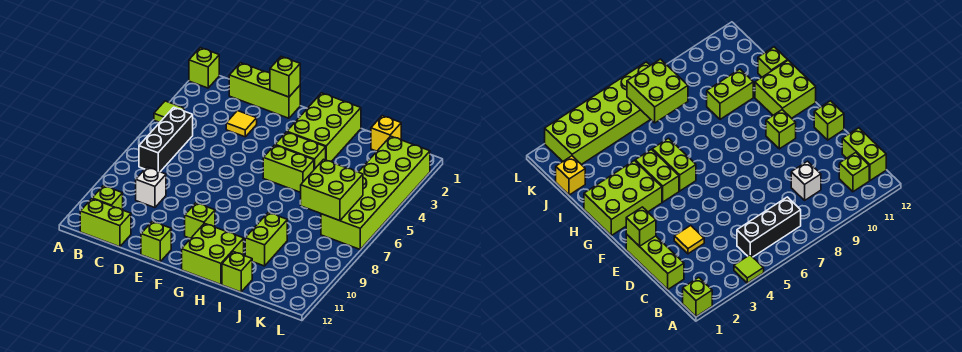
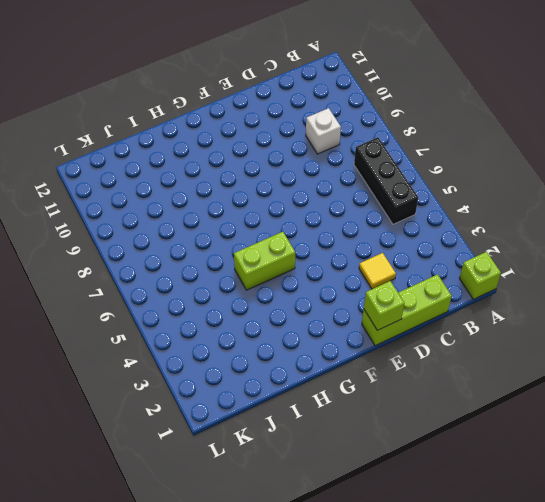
none -> lime tile A4 level 1
none -> lime brick B11 level 1
none -> lime brick B12:C12 level 1

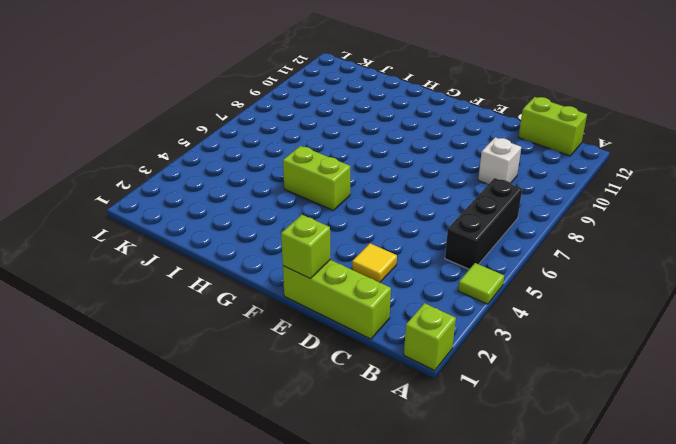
none -> lime brick B11 level 1
none -> lime brick E12 level 1
none -> lime brick F10 level 1

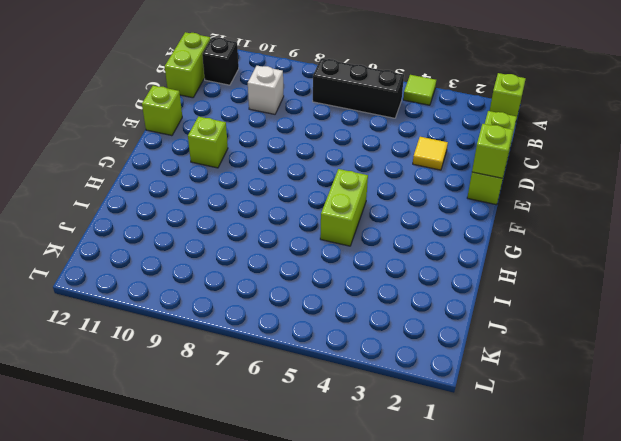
black brick B11 level 1 -> lime brick B11 level 1
none -> lime brick G1:H3 level 1
none -> lime brick G4:H4 level 1
none -> lime brick G11:H12 level 1

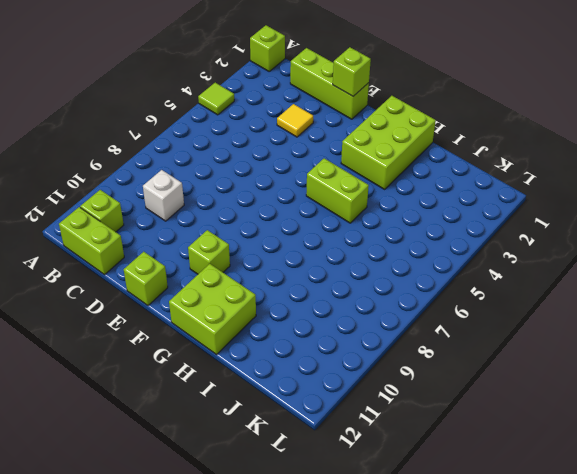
none -> black brick B5:B7 level 1
none -> lime brick G4:H4 level 1
none -> lime brick I9:I10 level 1

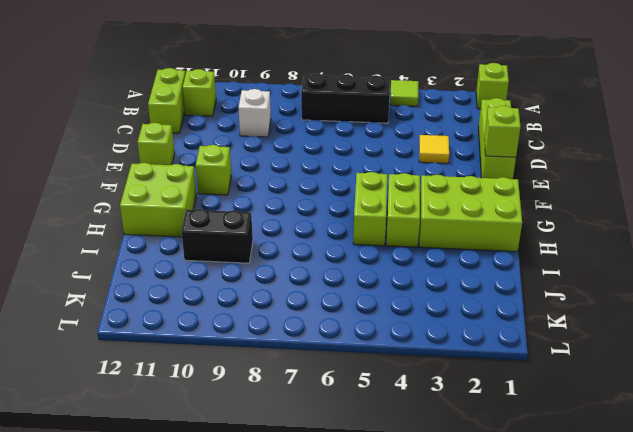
black brick I9:I10 level 1 -> lime brick I9:I10 level 1
none -> lime brick I12 level 1
none -> yellow brick J1 level 1
none -> lime brick K2:L7 level 1

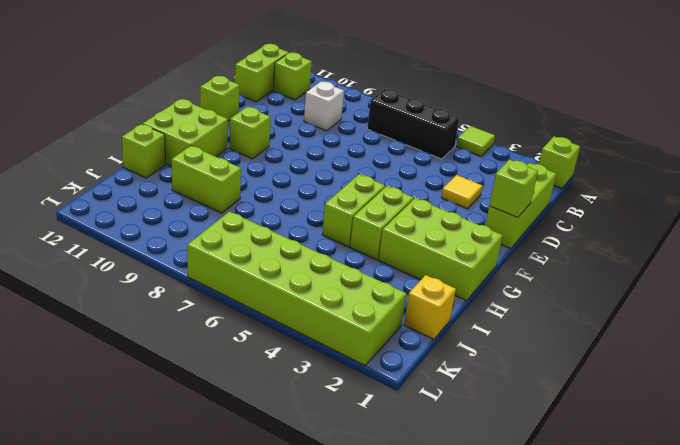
none -> lime brick J6:K7 level 2

